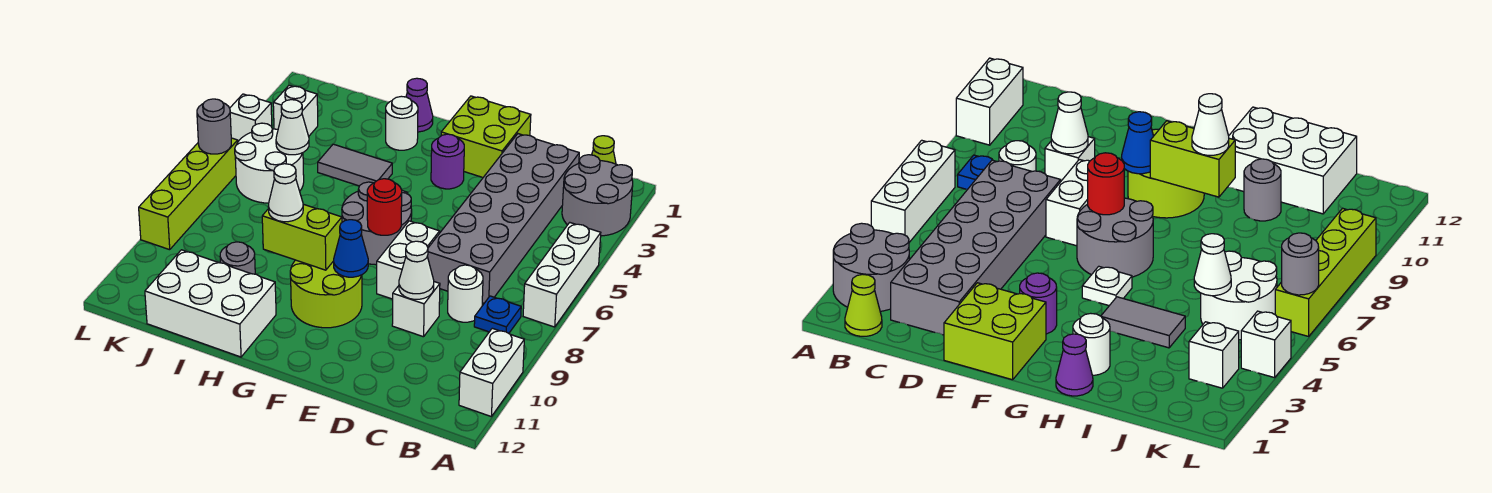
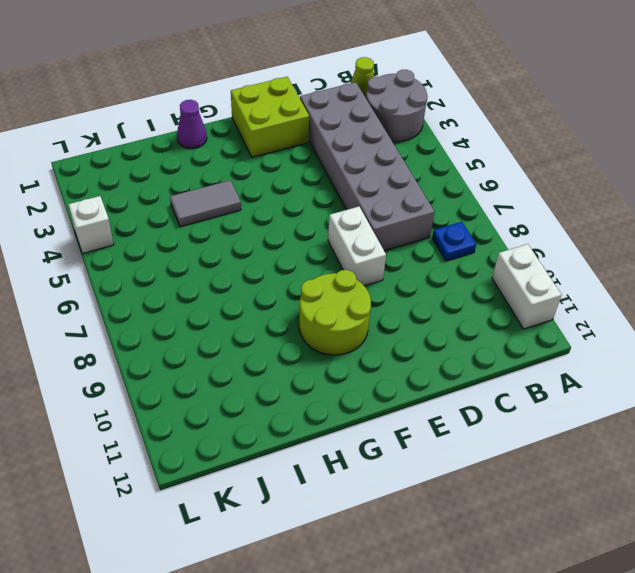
none -> white brick A5:A7 level 1
none -> white round brick C8 level 1
none -> white brick D9 level 1
none -> purple round brick F3 level 1

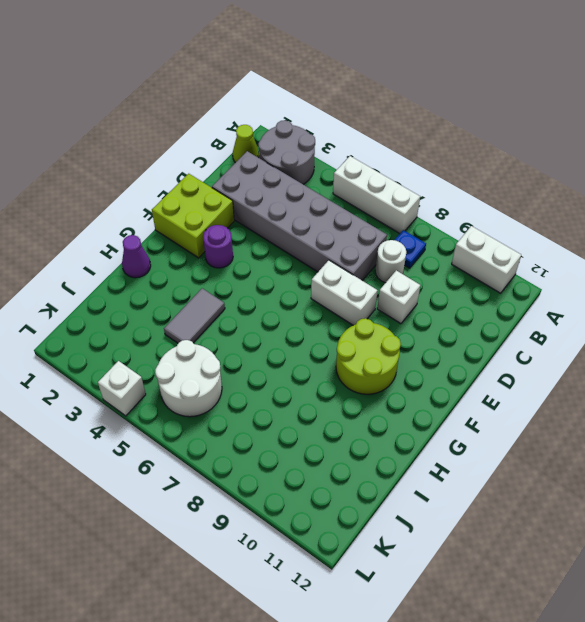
none -> grey round brick F6:G7 level 1
none -> white plate G5 level 1
none -> white round brick H2 level 1
none -> white brick H11:J12 level 1

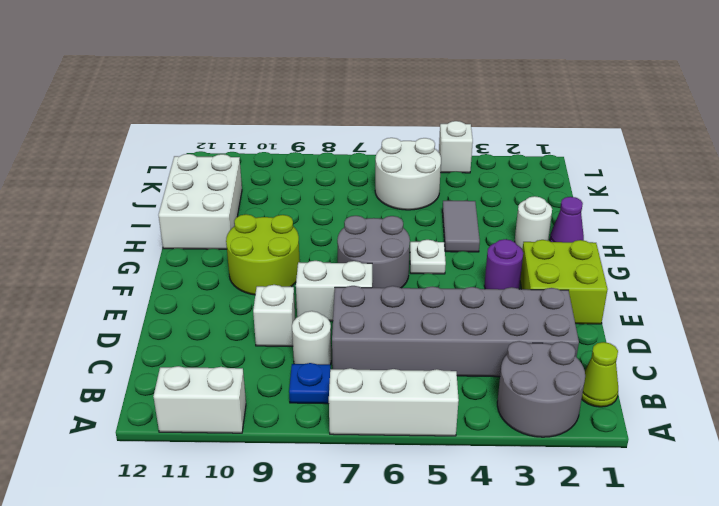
none -> grey round brick I10 level 1
none -> white brick K3 level 1
none -> lime brick L6:L9 level 1
none -> white cone D9 level 2

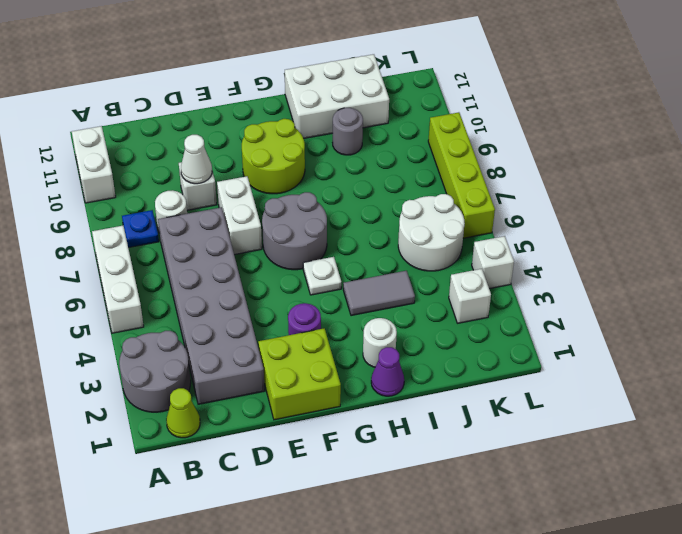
none -> red round brick F7 level 2
none -> blue cone F9 level 2
none -> lime brick G9:H9 level 2
none -> white cone J5 level 2

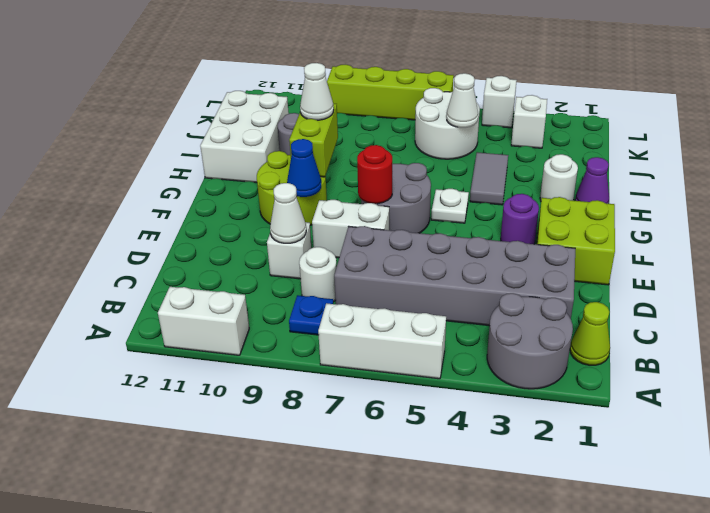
none -> grey round brick L6 level 2

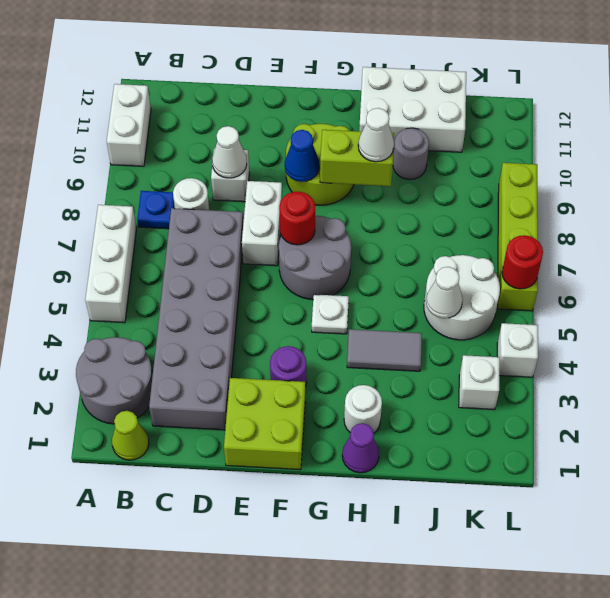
red round brick L6 level 2 -> grey round brick L6 level 2

